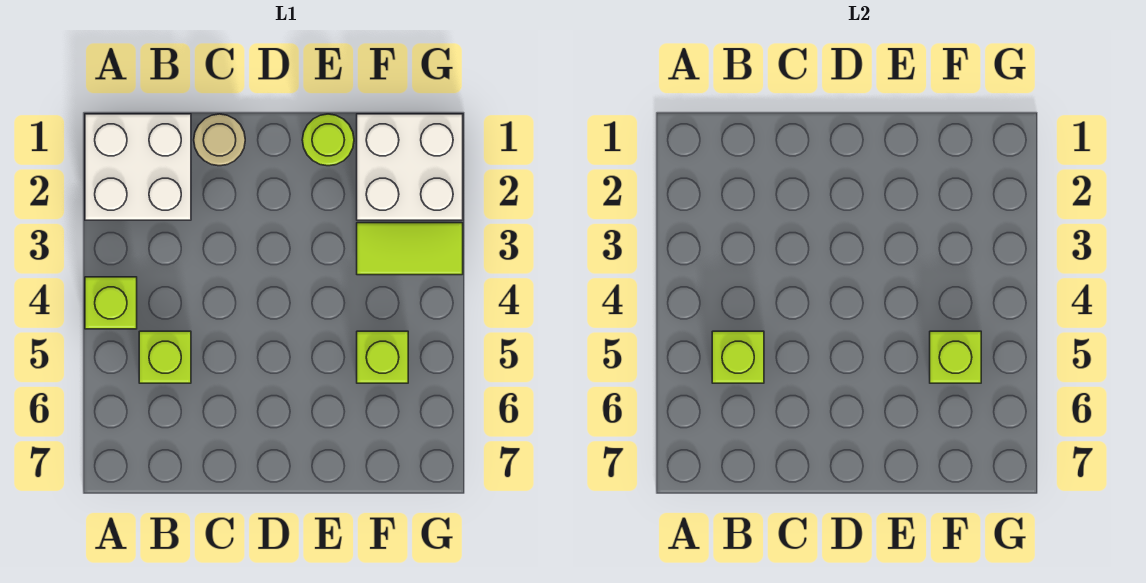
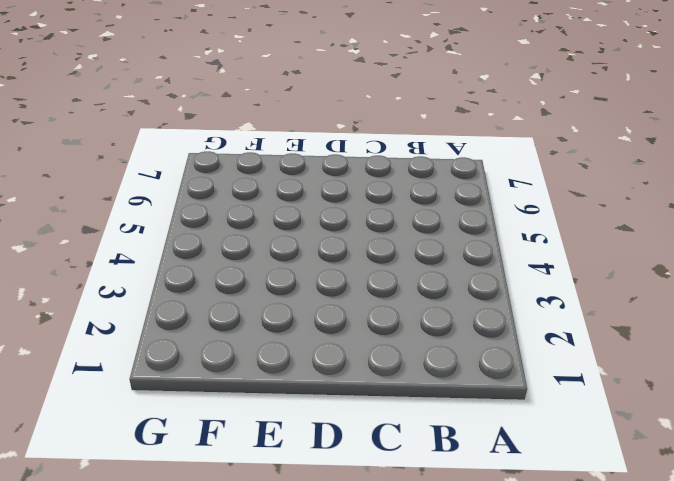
none -> white brick A1:B2 level 1
none -> lime brick A4 level 1

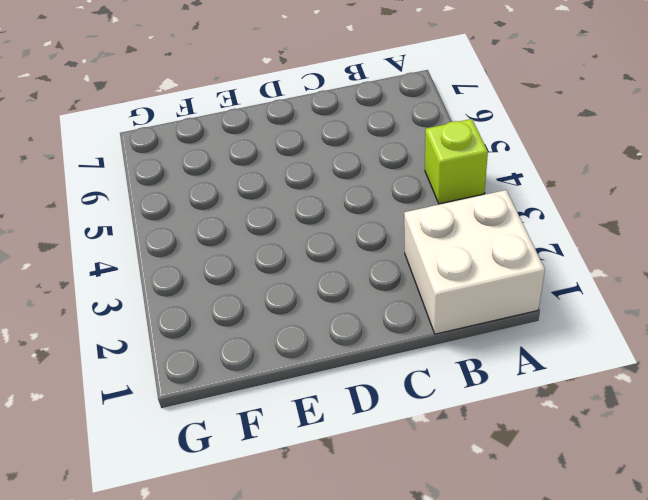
none -> lime brick B5 level 1
none -> tan round brick C1 level 1

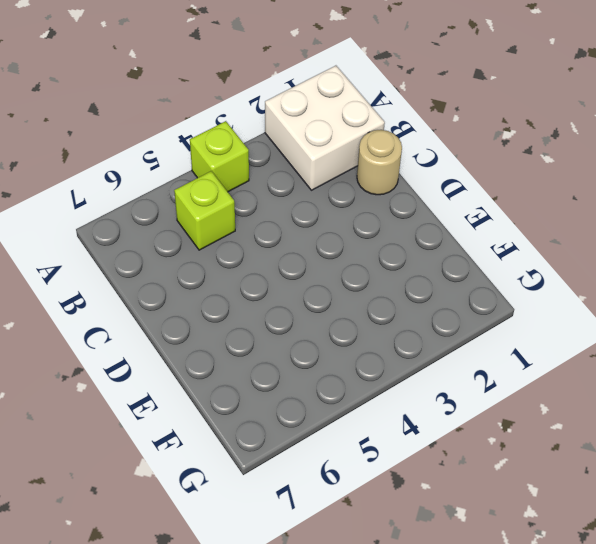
none -> lime round brick E1 level 1
none -> white brick F1:G2 level 1

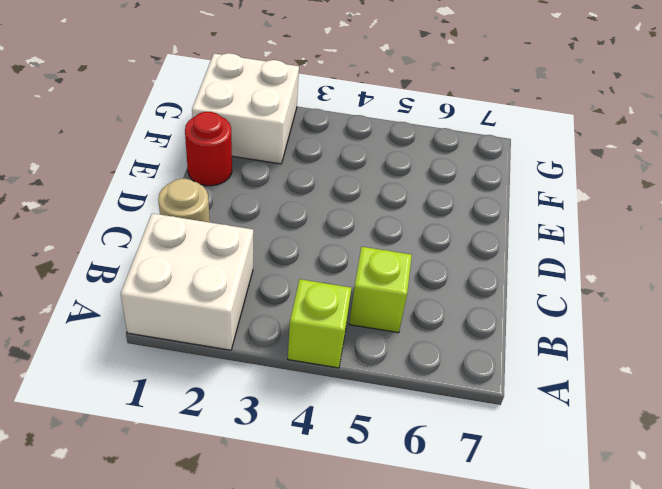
red round brick E1 level 1 -> lime round brick E1 level 1
none -> lime tile F3:G3 level 1
none -> lime brick F5 level 1

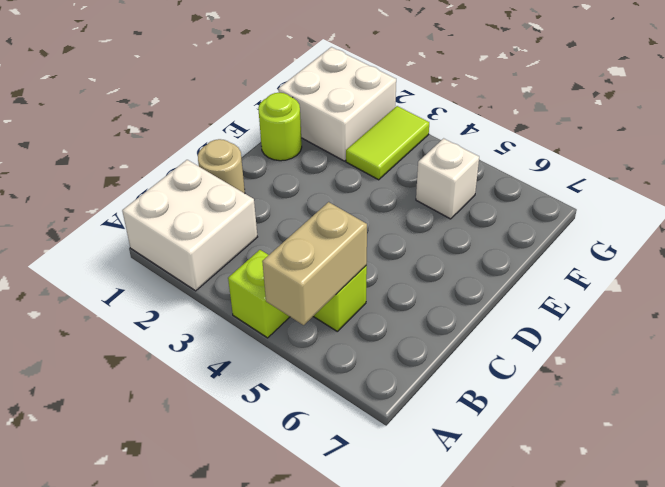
tan brick A5:B5 level 2 -> lime brick B5 level 2
white brick F5 level 1 -> lime brick F5 level 1
none -> lime brick F5 level 2

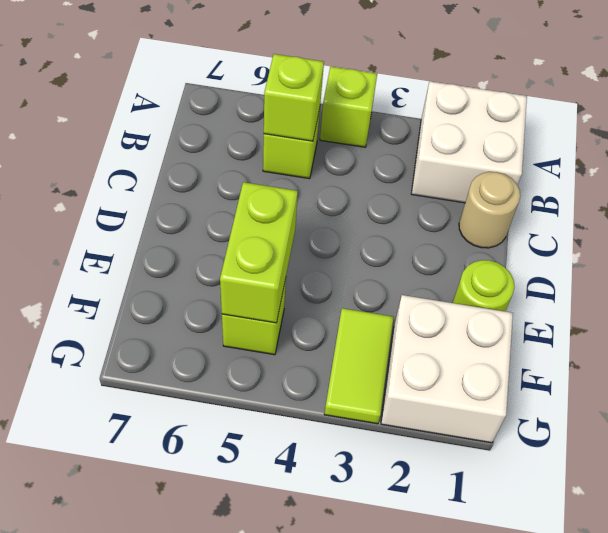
lime brick E5:F5 level 2 -> lime brick F5 level 2

